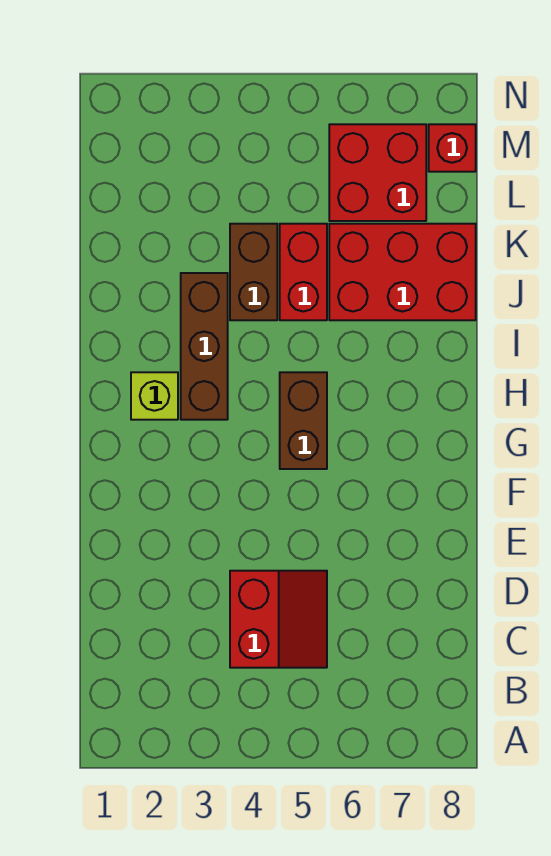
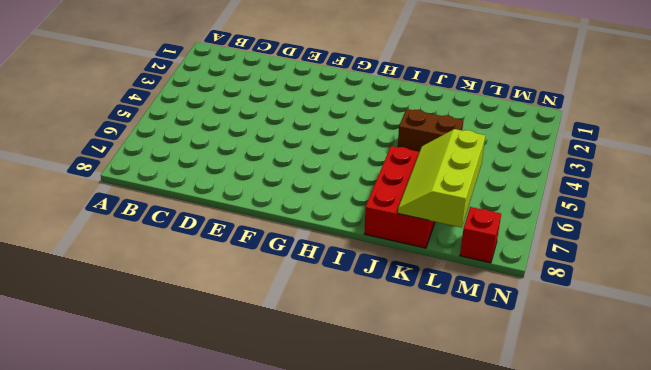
lime slope K6:L8 level 2 top L -> none
none -> red slope C4:D5 level 1 top 4
none -> brown brick G5:H5 level 1

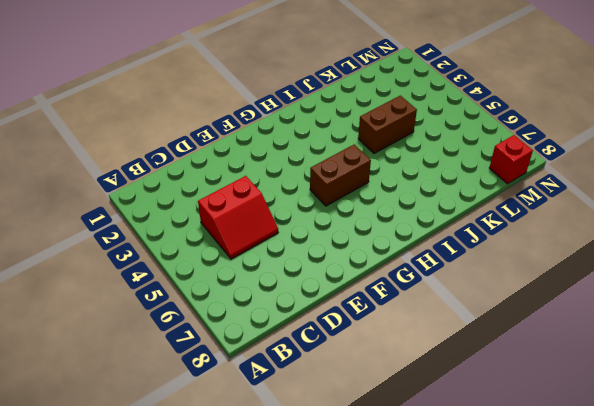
none -> lime brick H2 level 1
none -> brown brick H3:J3 level 1

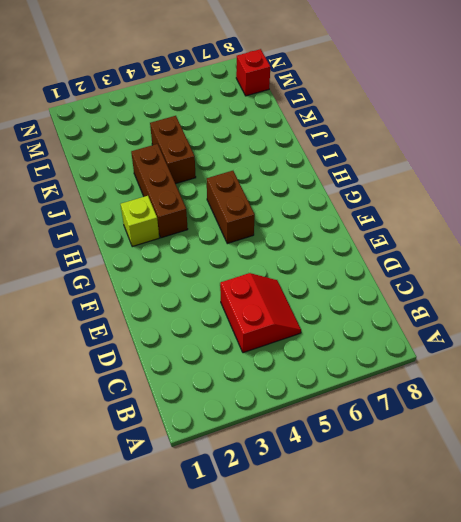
none -> red brick J5:K5 level 1
none -> red brick J6:K8 level 1

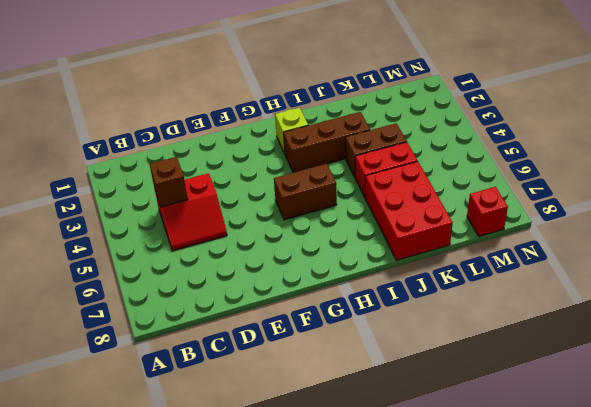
brown brick C4 level 2 -> none
none -> red brick L6:M7 level 1

